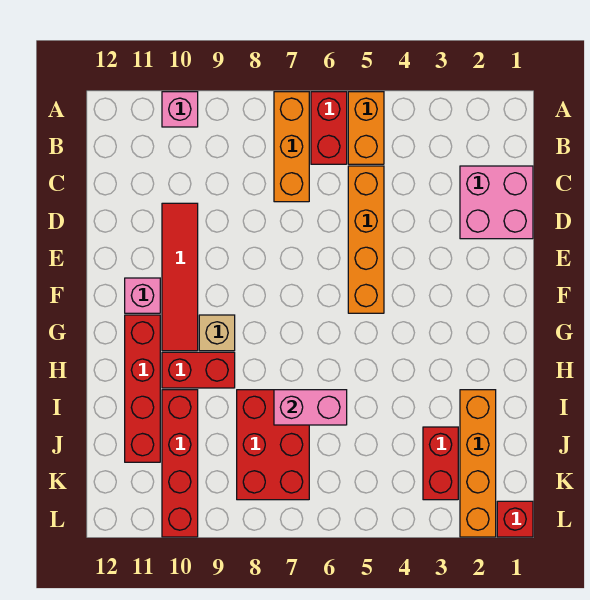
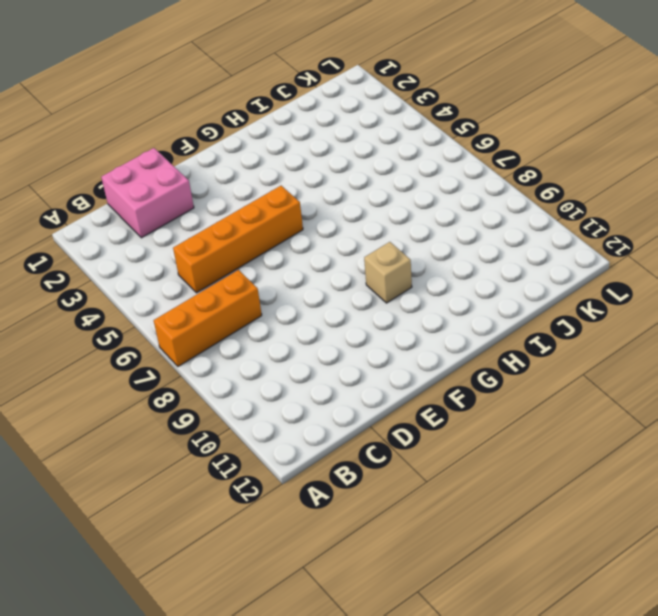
none -> orange brick A5:B5 level 1
none -> red brick A6:B6 level 1
none -> pink brick A10 level 1

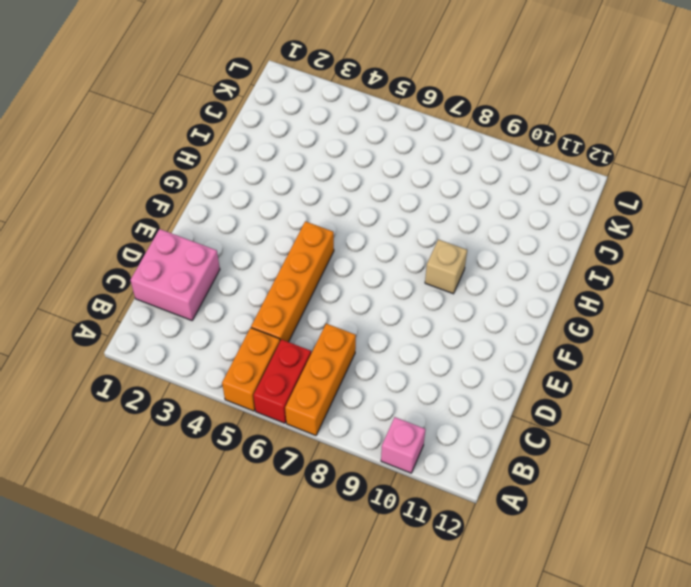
none -> red tile D10:G10 level 1
none -> pink brick F11 level 1
none -> red brick G11:J11 level 1

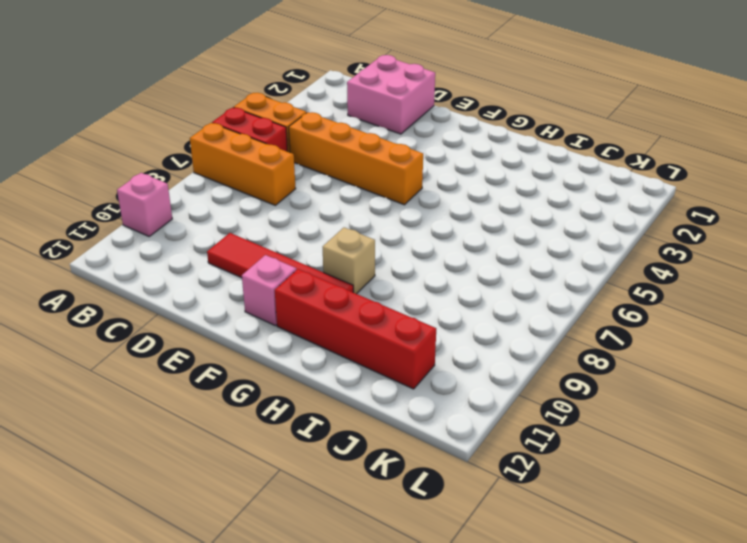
none -> red brick H9:H10 level 1
none -> orange brick I2:L2 level 1
none -> red brick I7:K8 level 1

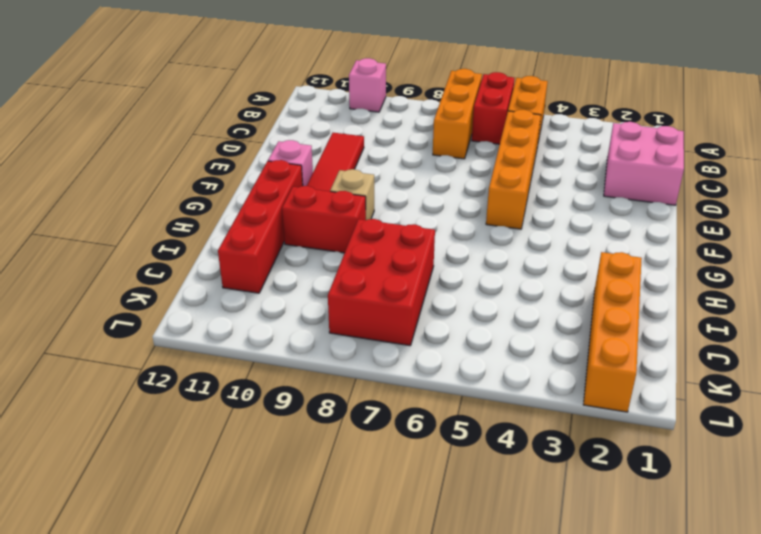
none -> red brick I10:L10 level 1
none -> red brick J3:K3 level 1
none -> red brick L1 level 1

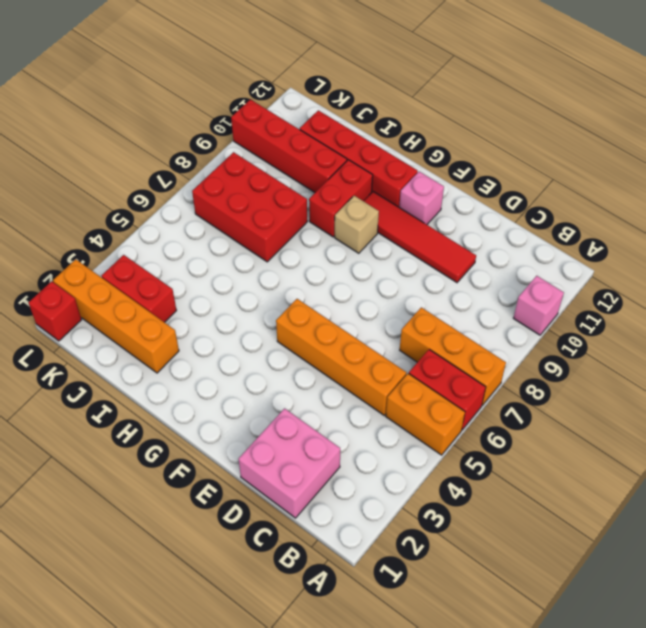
none -> pink brick I6:I7 level 2

